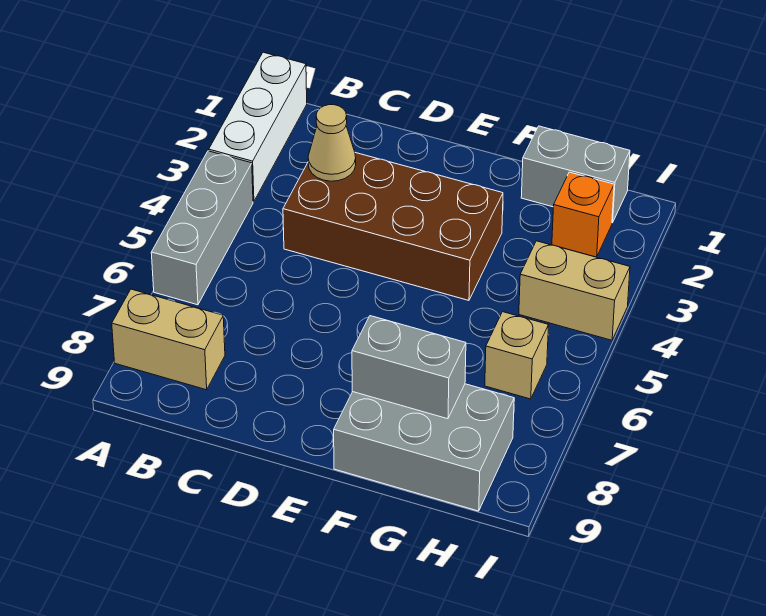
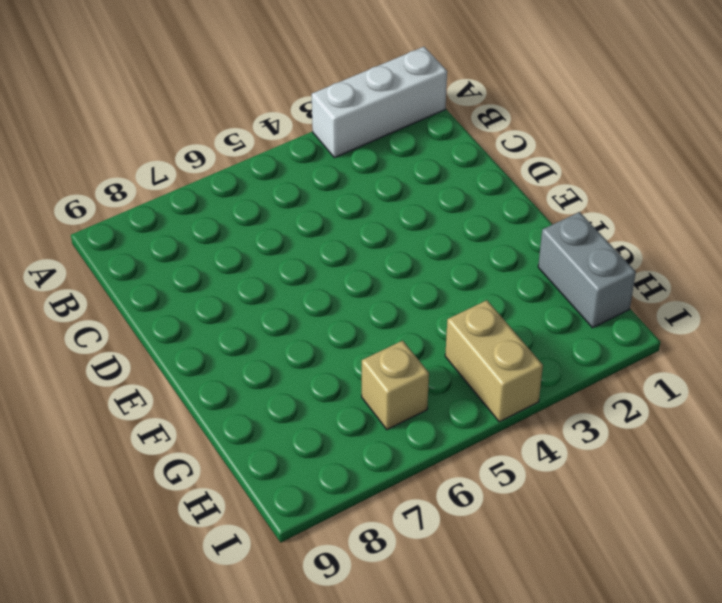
none -> grey brick A4:A6 level 1
none -> tan brick A8:B8 level 1

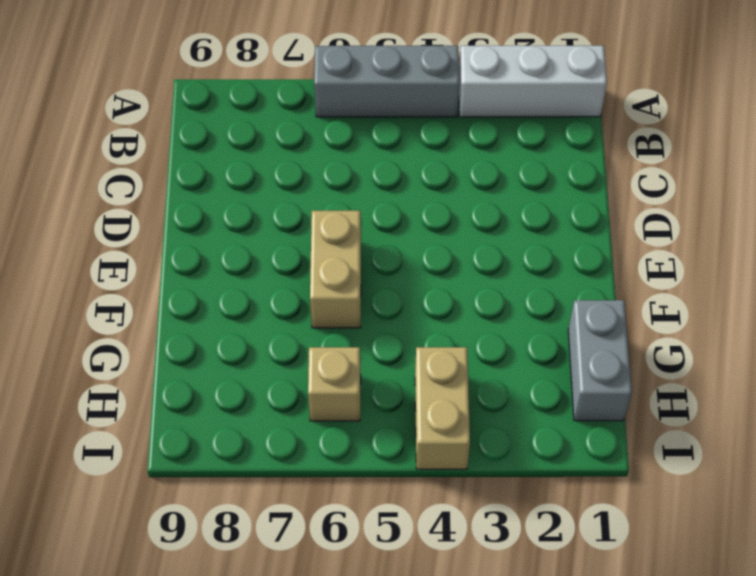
tan brick E6:F6 level 1 -> tan brick A8:B8 level 1
none -> brown brick C3:F4 level 1
none -> grey brick F8:H9 level 1

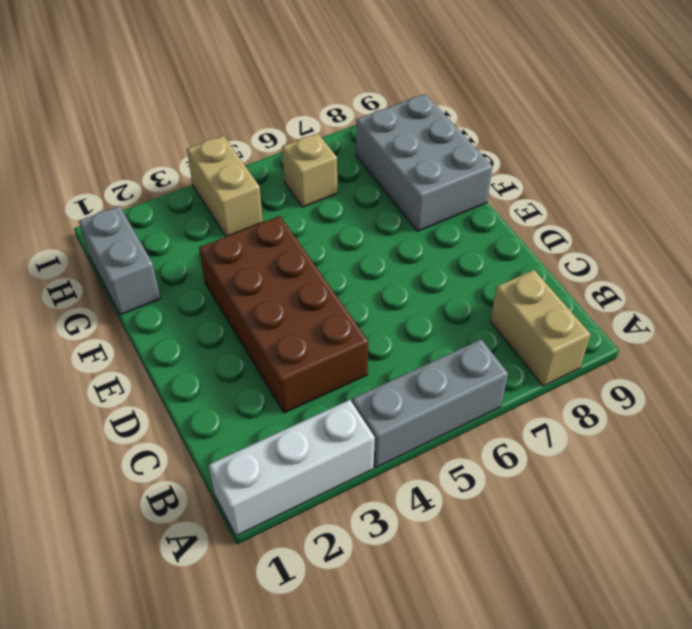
none -> orange brick H2 level 1
none -> tan cone C3 level 2

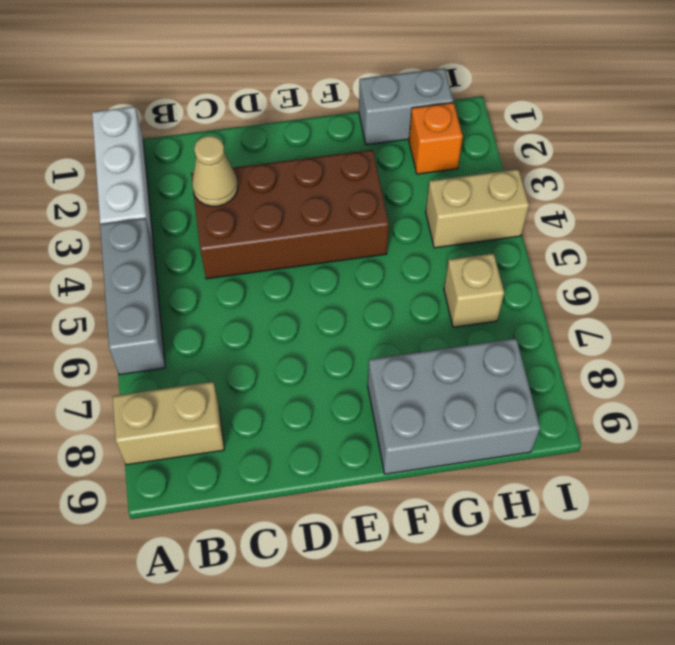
none -> grey brick F8:G8 level 2

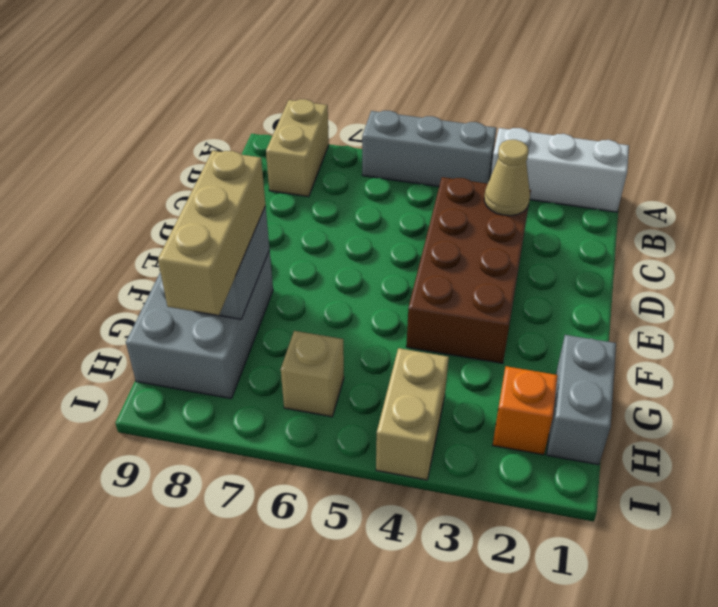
tan brick F8:H8 level 3 -> none

